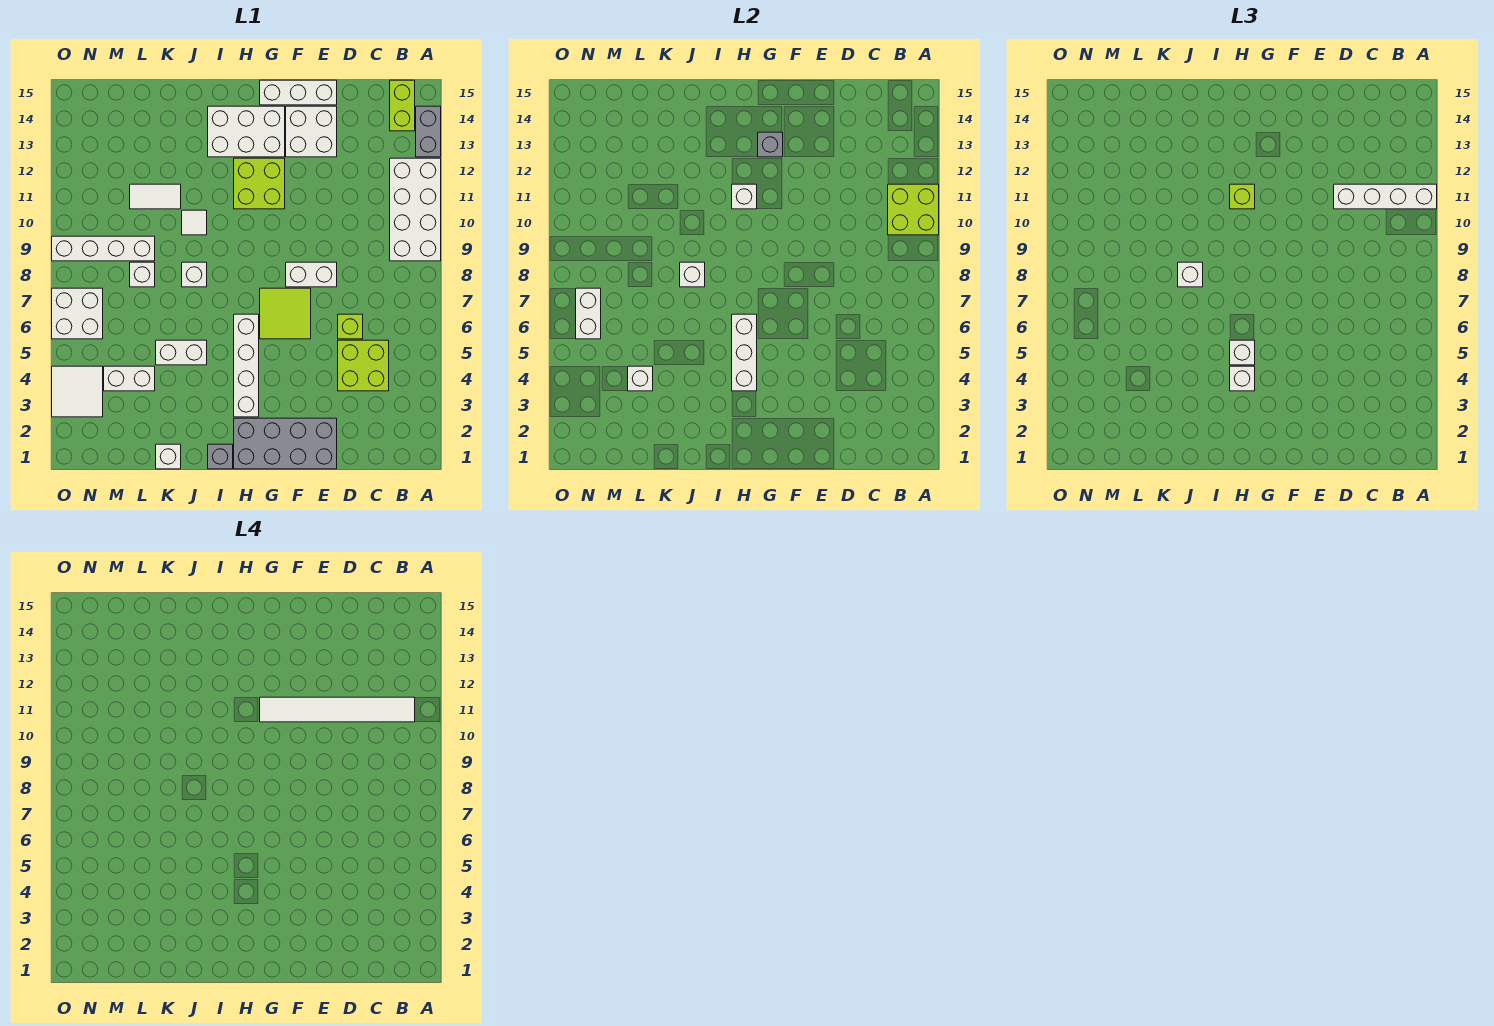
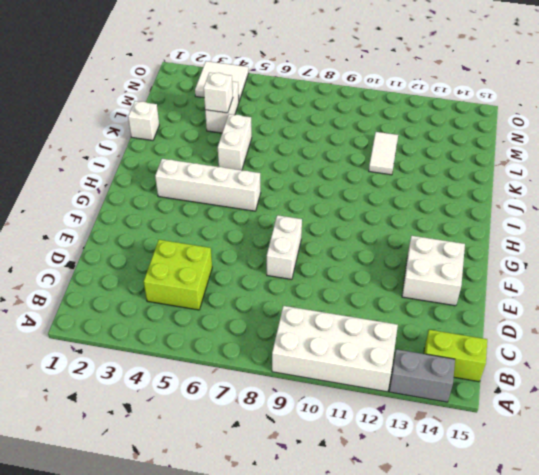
none -> lime brick D6 level 1
none -> grey brick E1:H2 level 1
none -> white brick E15:G15 level 1
none -> lime tile F6:G7 level 1

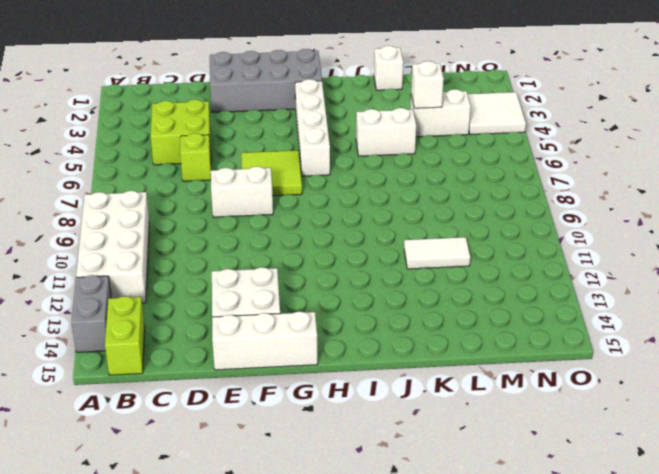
none -> lime brick G11:H12 level 1
none -> white brick G13:I14 level 1
none -> grey brick I1 level 1
none -> white brick J8 level 1

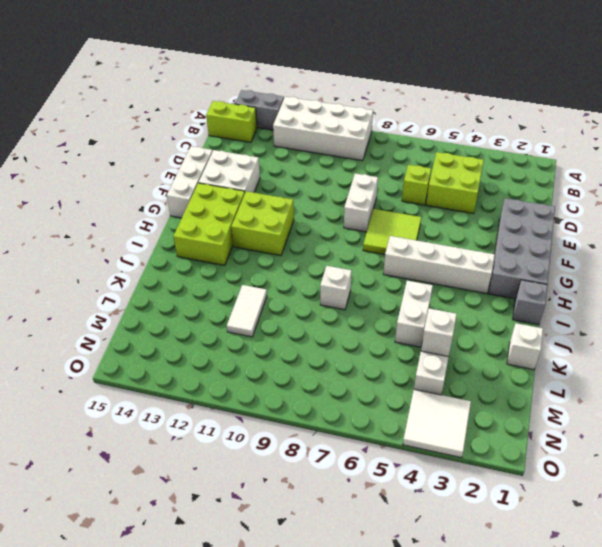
lime brick G13:I14 level 1 -> white brick G13:I14 level 1
none -> white tile J10 level 1
none -> white brick L8 level 1
none -> white brick L9:O9 level 1
none -> white brick N6:O7 level 1

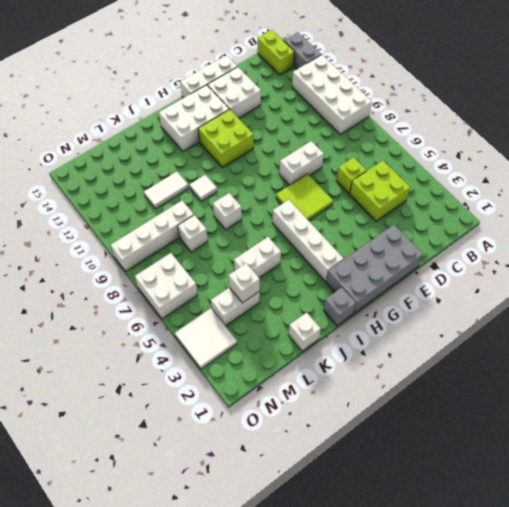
none -> lime brick A10:B11 level 2
none -> grey brick G13 level 2
none -> white brick H4:H6 level 2
none -> white brick H11 level 2

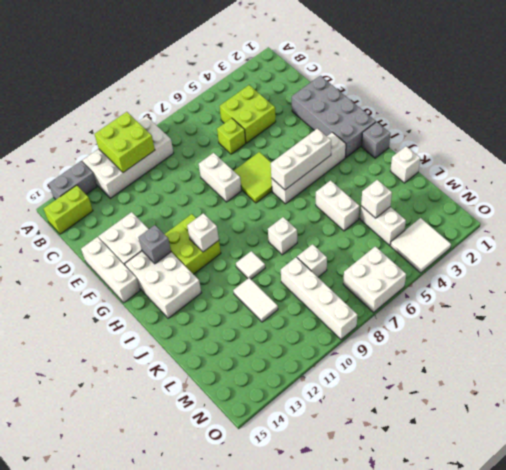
none -> white brick J8 level 2
none -> white brick N6:N7 level 2
none -> white brick A11:D11 level 3
none -> white brick H4 level 3

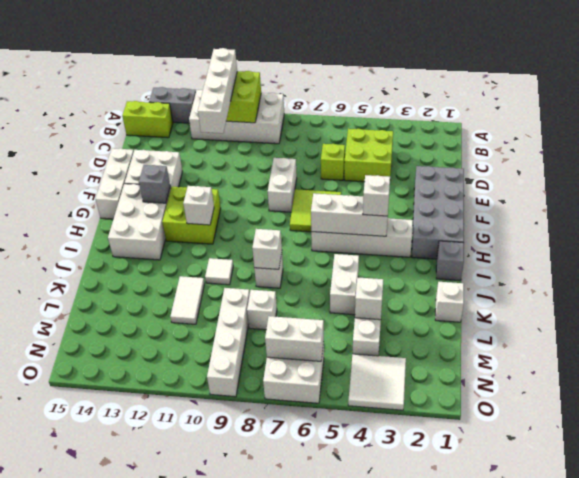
none -> white brick H5 level 3
none -> lime brick H11 level 3
none -> white brick J8 level 3
none -> white tile B11:G11 level 4

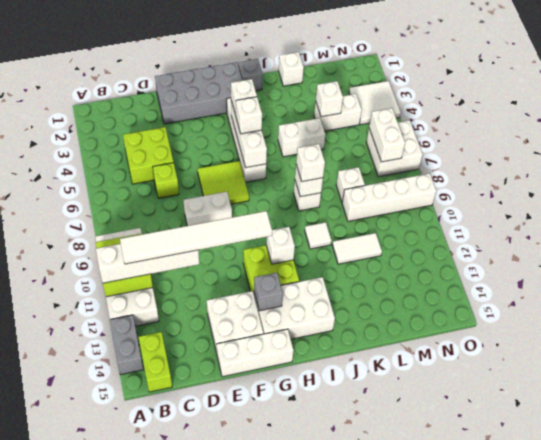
none -> lime brick H11 level 3

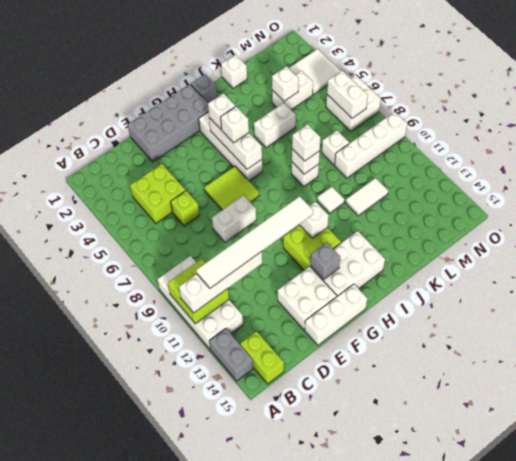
none -> lime brick H11 level 3

